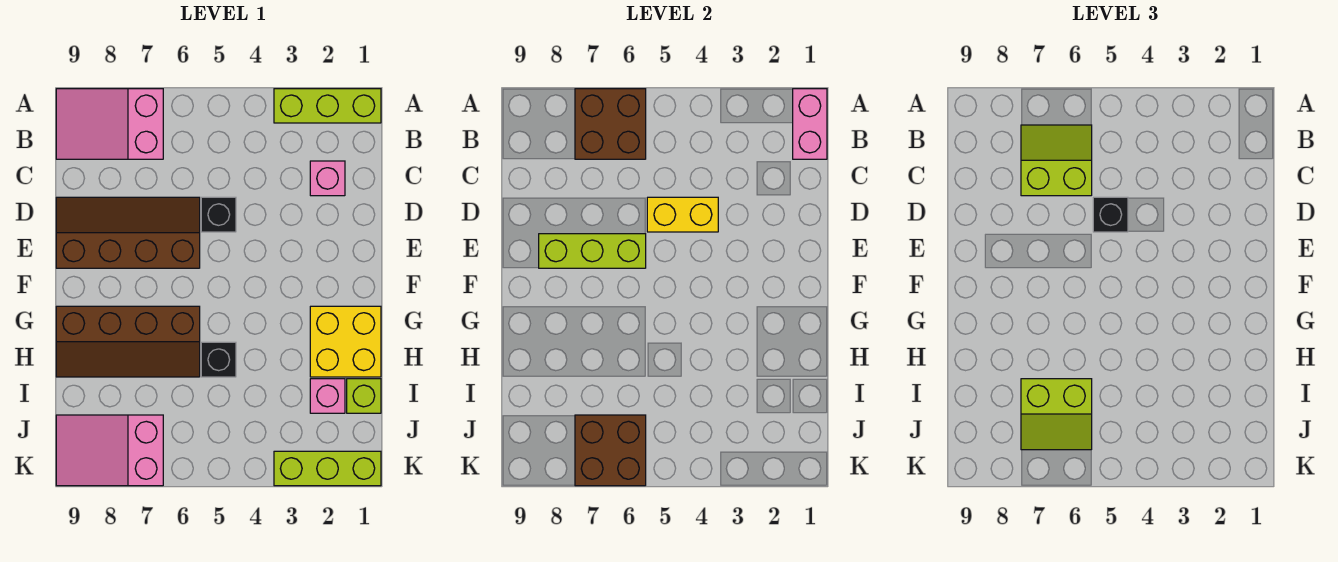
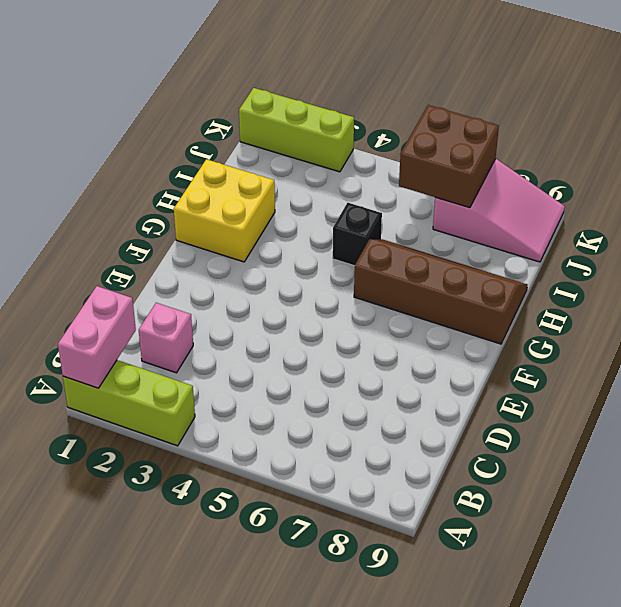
none -> pink slope A7:B9 level 1 top 7
none -> black brick D5 level 1
none -> brown slope D6:E9 level 1 top E

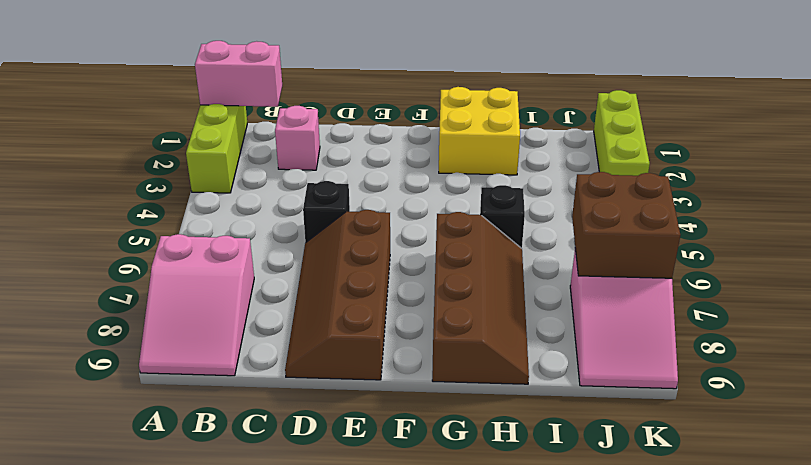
none -> lime brick I1 level 1
none -> pink brick I2 level 1
none -> brown brick A6:B7 level 2

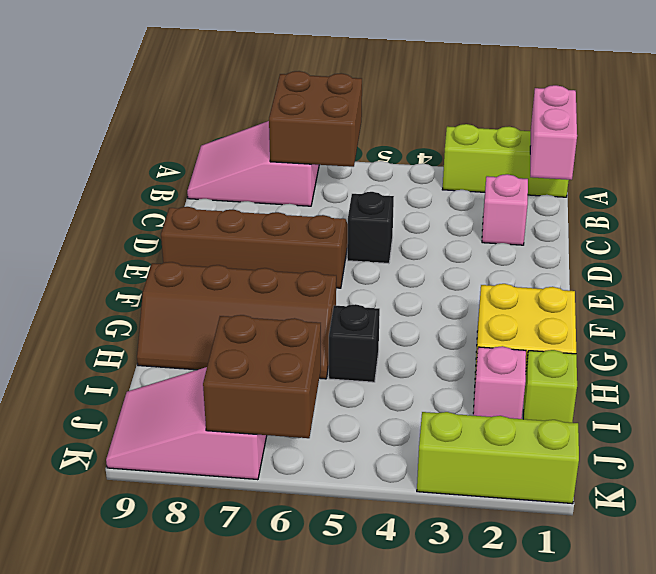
none -> yellow brick D4:D5 level 2
none -> lime brick E6:E8 level 2
none -> lime slope B6:C7 level 3 top C

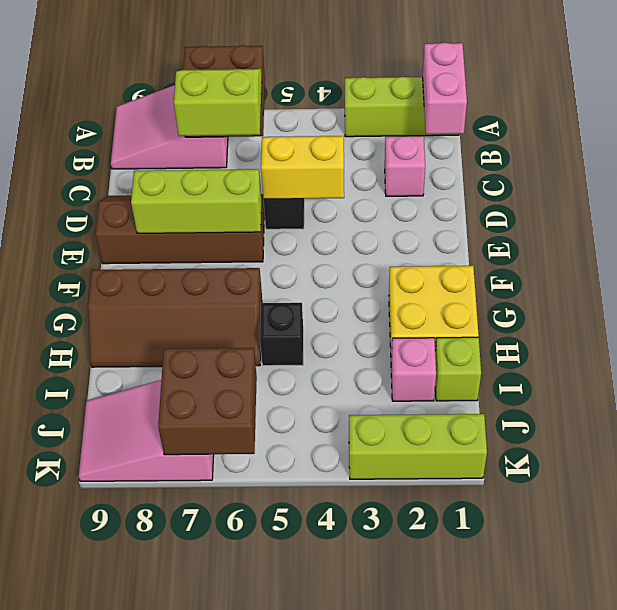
none -> black brick D5 level 3
none -> lime slope I6:J7 level 3 top I

